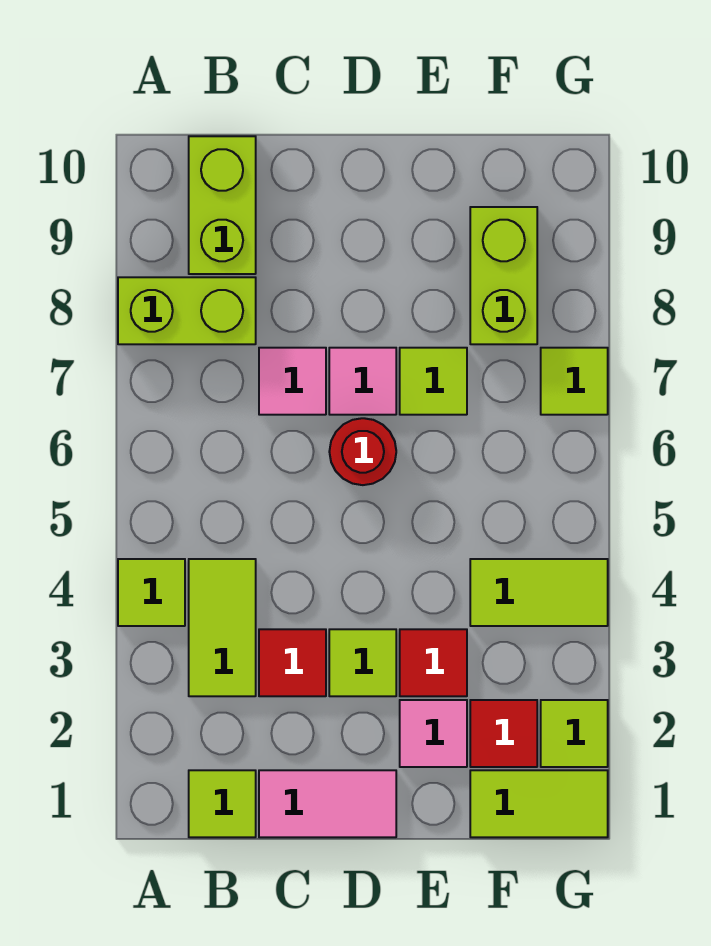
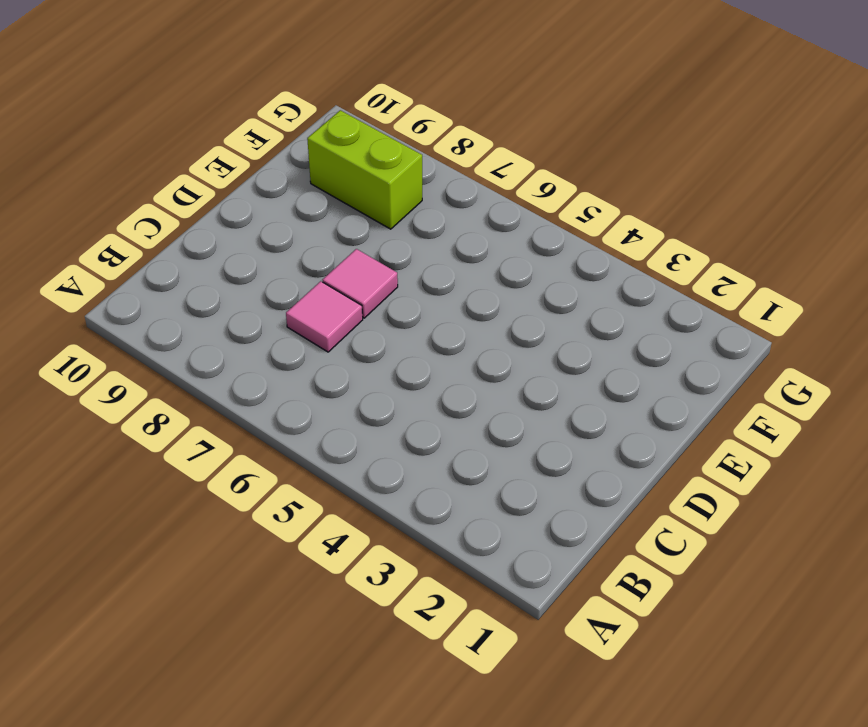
none -> lime tile A4 level 1
none -> lime brick A8:B8 level 1
none -> lime tile B1 level 1

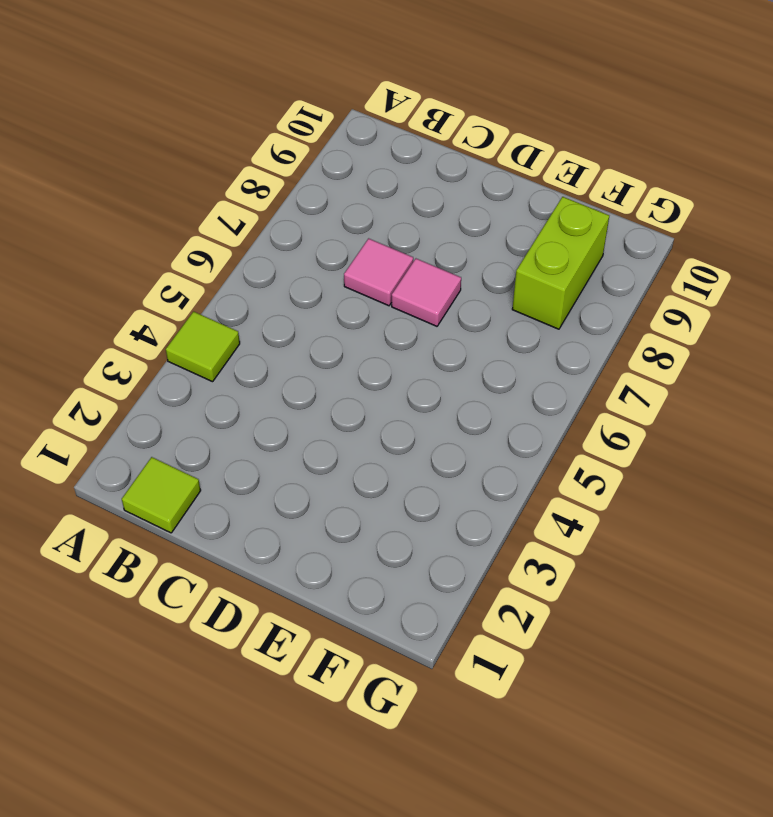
none -> lime brick A8:B8 level 1
none -> lime tile B3:B4 level 1
none -> lime brick B9:B10 level 1

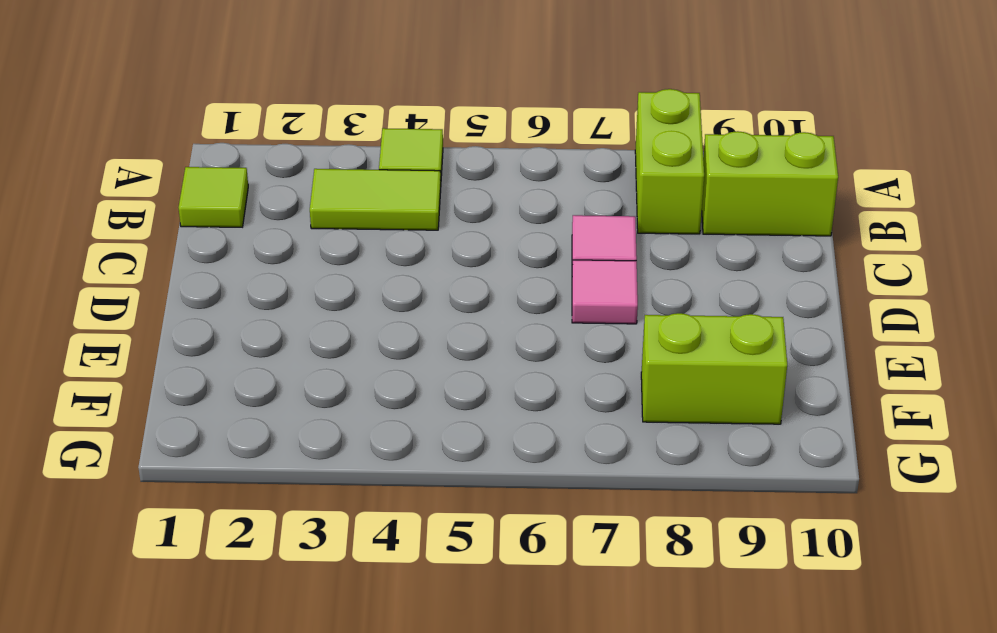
none -> pink tile C1:D1 level 1
none -> red tile C3 level 1
none -> lime tile D3 level 1

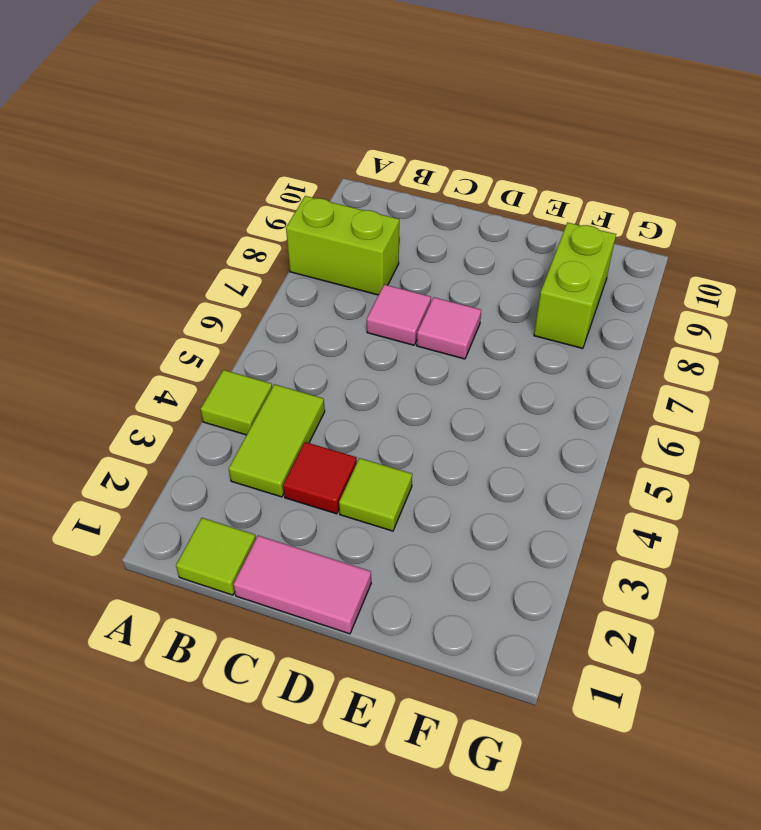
none -> lime brick B9:B10 level 1
none -> red round brick D6 level 1
none -> pink tile E2 level 1

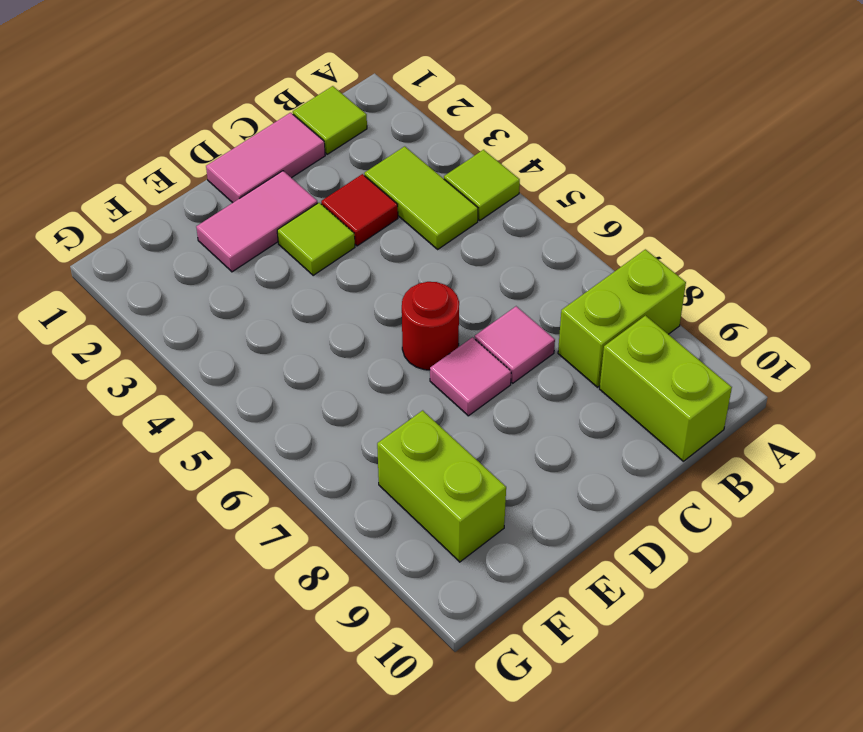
pink tile D2:E2 level 1 -> pink tile E2 level 1
none -> red tile E3 level 1
none -> lime tile E7 level 1
none -> lime tile F1:G1 level 1

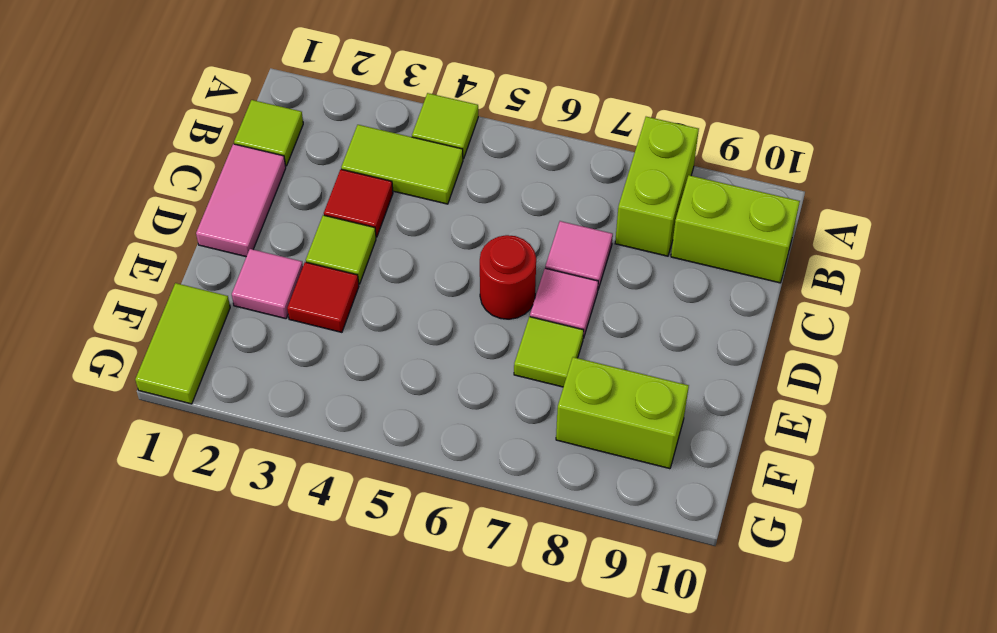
none -> red tile F2 level 1
none -> lime tile F4:G4 level 1
none -> lime tile G2 level 1

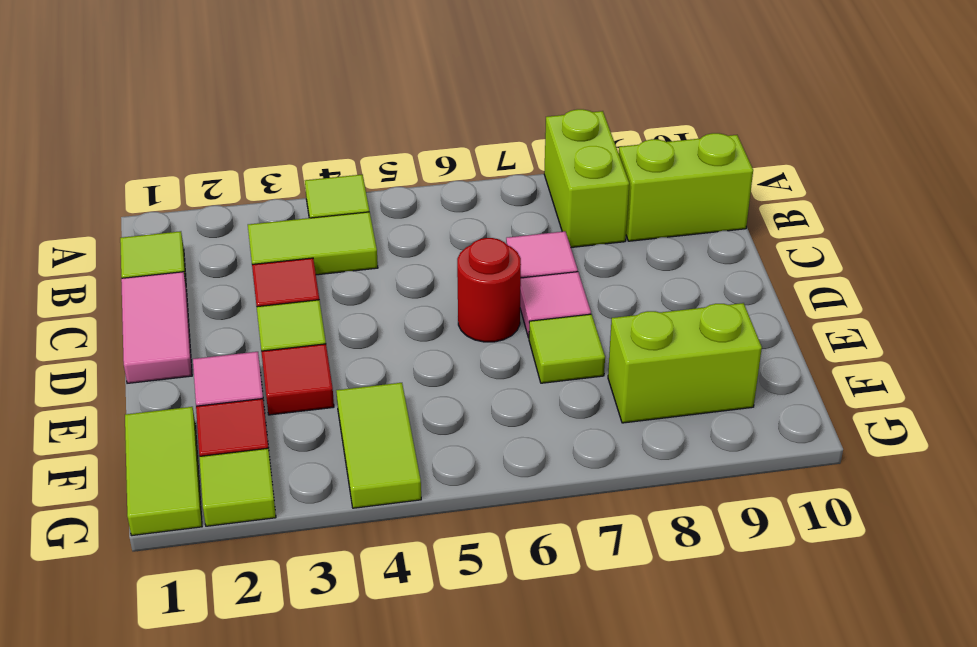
none -> lime tile G7 level 1

